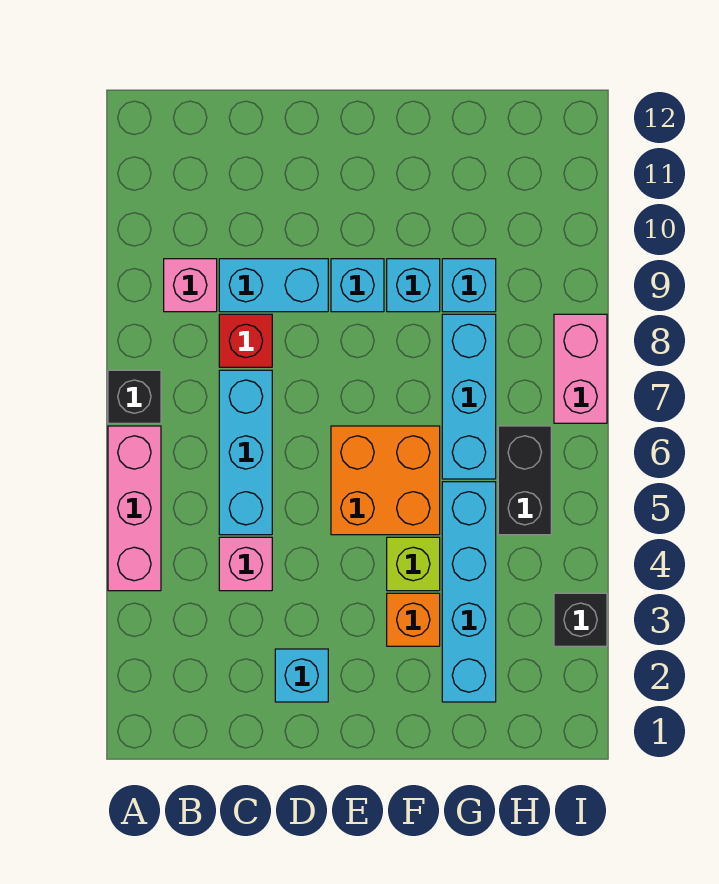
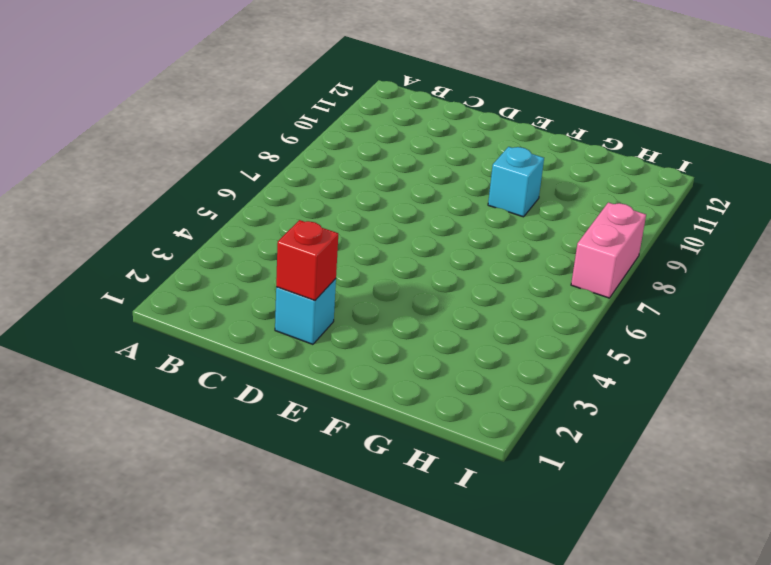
red brick D2 level 2 -> red brick C8 level 1
none -> pink brick A4:A6 level 1
none -> black brick A7 level 1
none -> pink brick B9 level 1

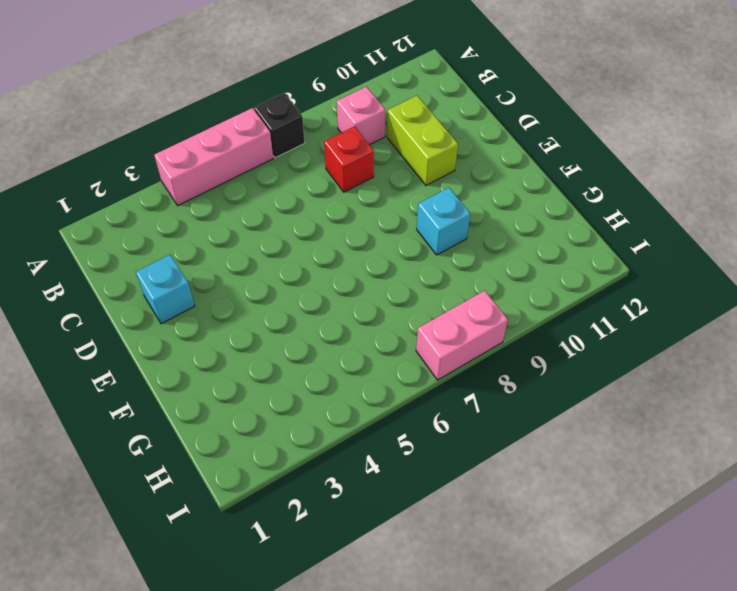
lime brick C10:D10 level 1 -> none
none -> pink brick C4 level 1
none -> cyan brick C5:C7 level 1
none -> cyan brick C9:D9 level 1

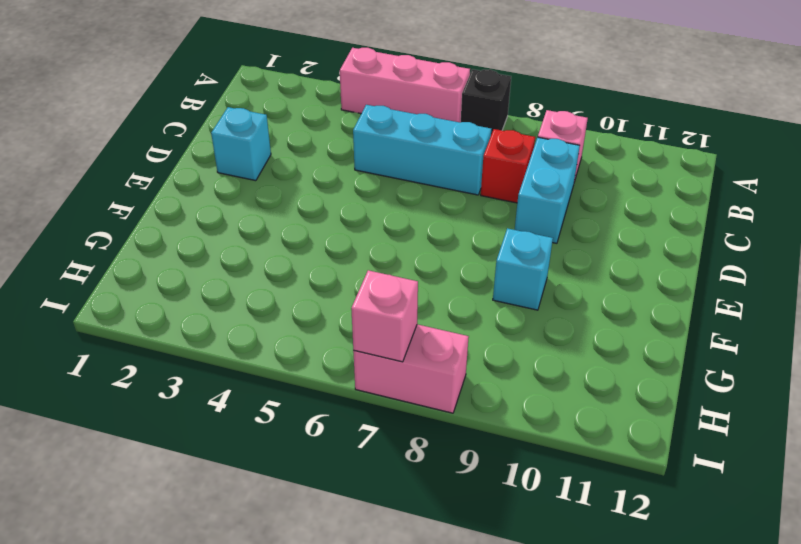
pink brick I7 level 2 -> pink brick C4 level 1
none -> orange brick E5:F6 level 1
none -> cyan brick E9 level 1
none -> orange brick F3 level 1

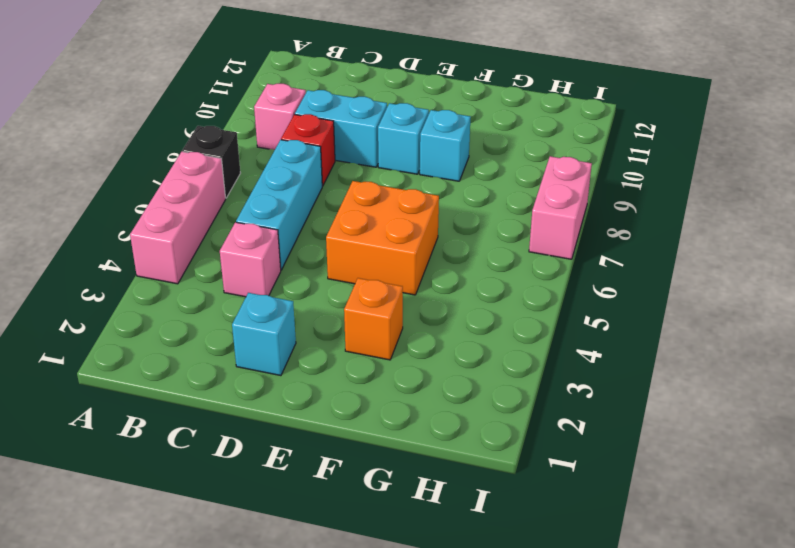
none -> lime brick F4 level 1
none -> cyan brick G2:G5 level 1
none -> cyan brick G6:G8 level 1

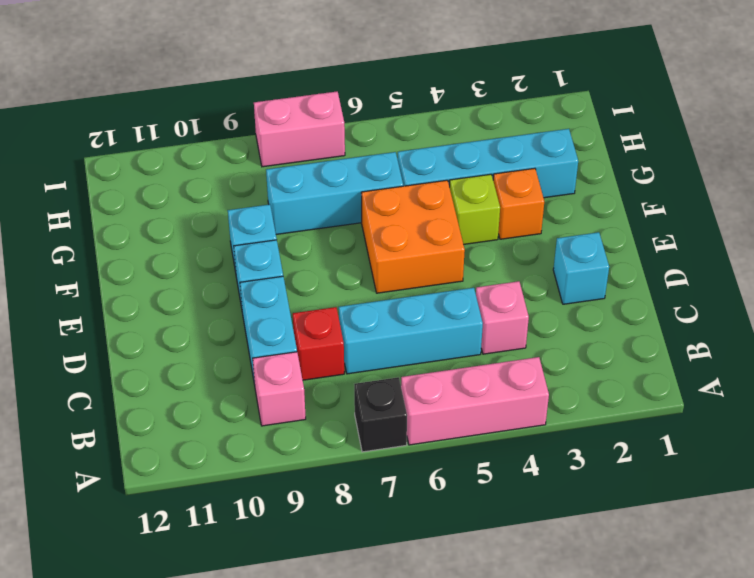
none -> cyan brick G9 level 1
none -> black brick H5:H6 level 1
none -> black brick I3 level 1

